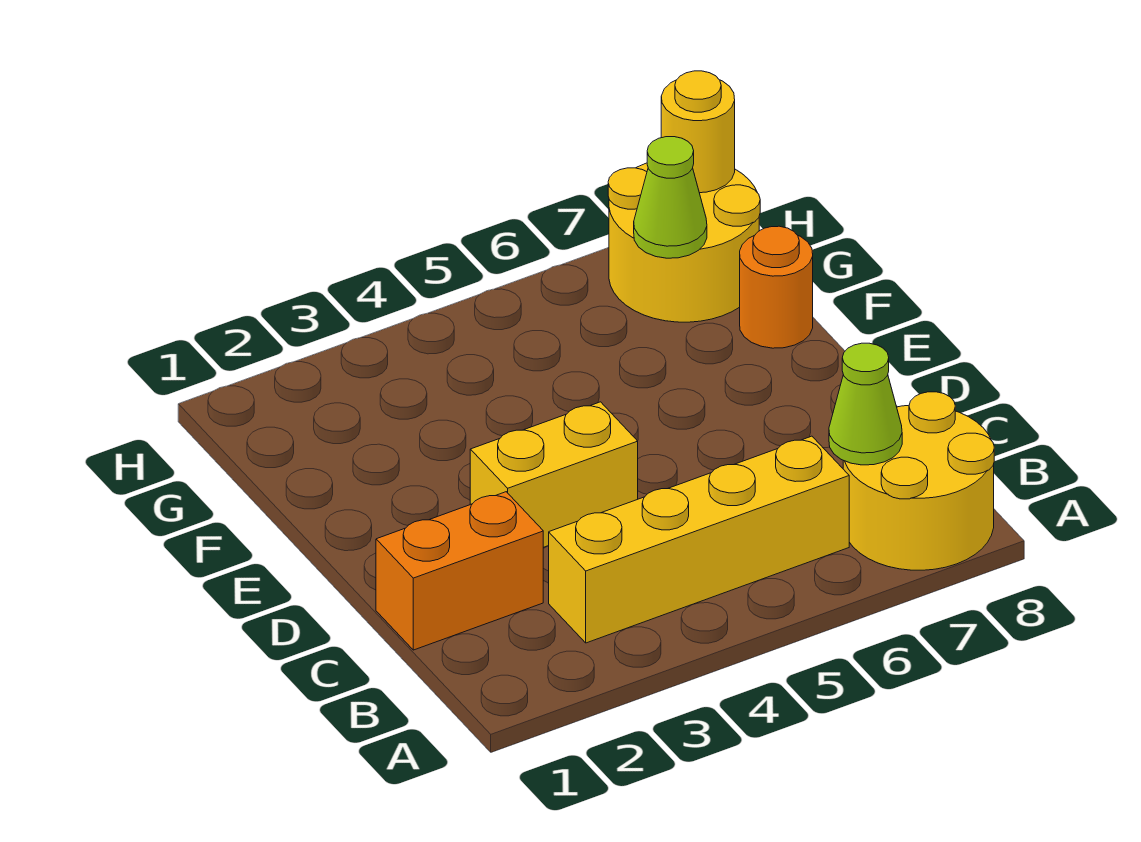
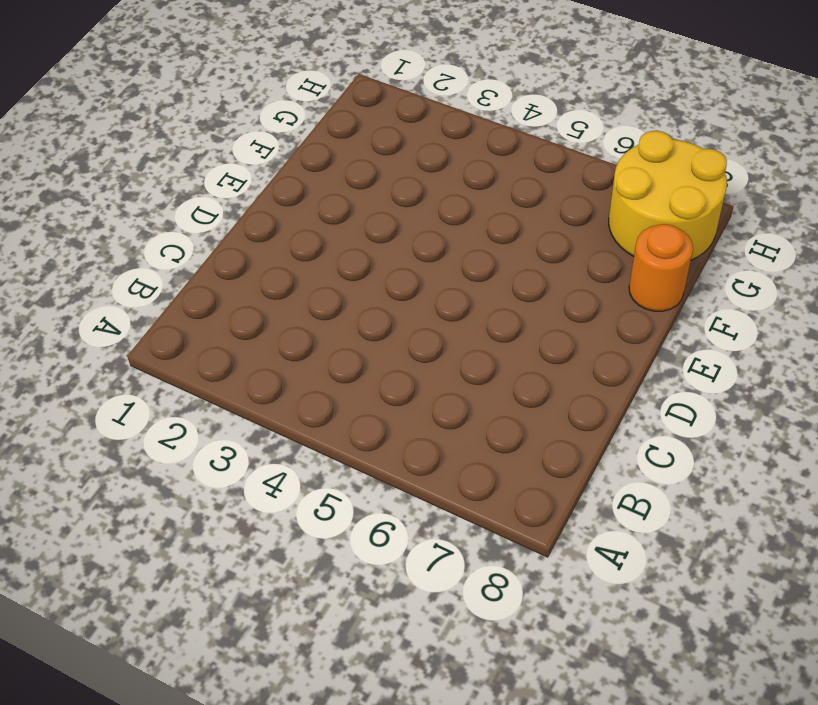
none -> yellow round brick A7:B8 level 1
none -> yellow brick B3:B6 level 1

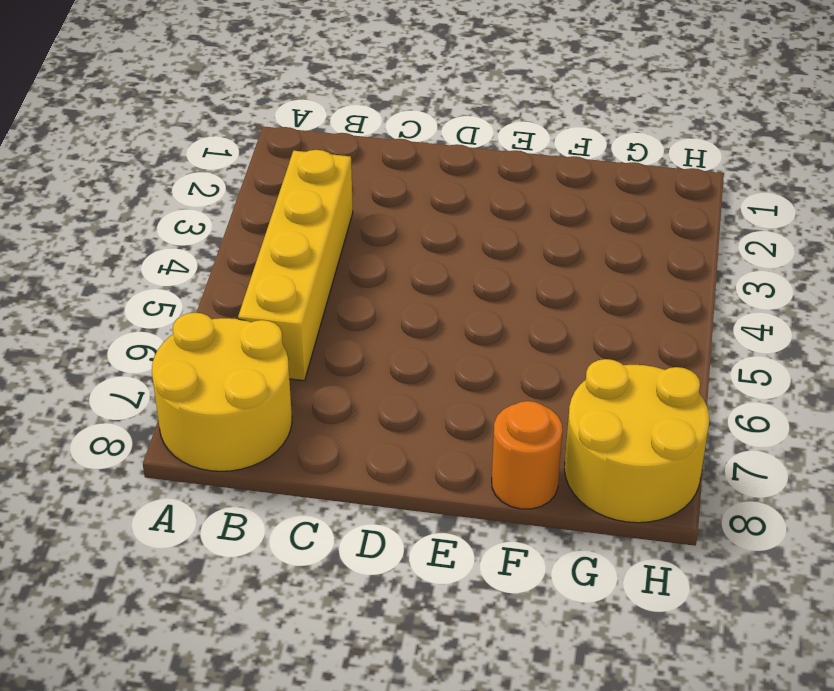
none -> orange brick C1:C2 level 1
none -> yellow brick D3:D4 level 1

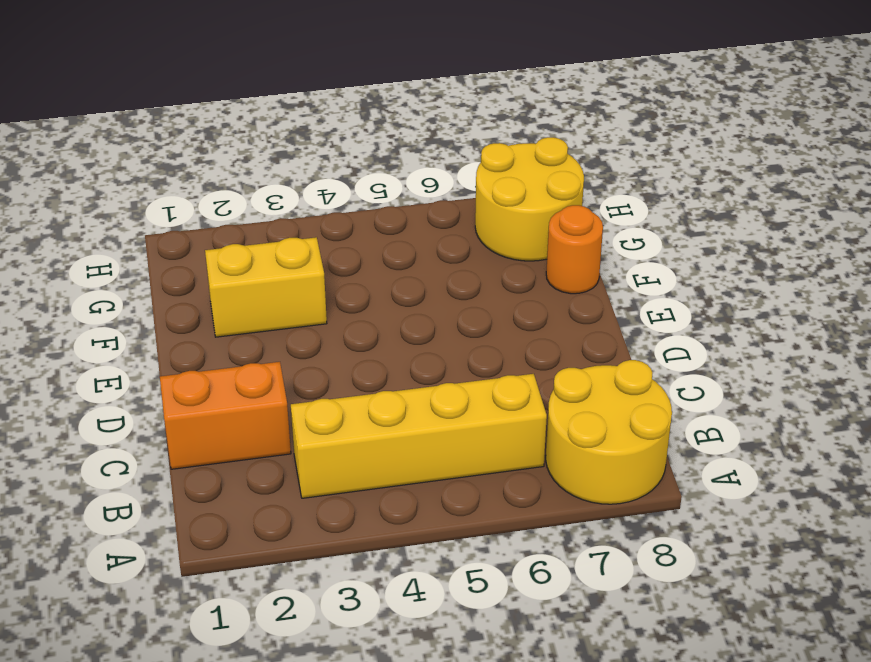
yellow brick F2:F3 level 1 -> yellow brick D3:D4 level 1
none -> lime cone B7 level 2
none -> lime cone G7 level 2

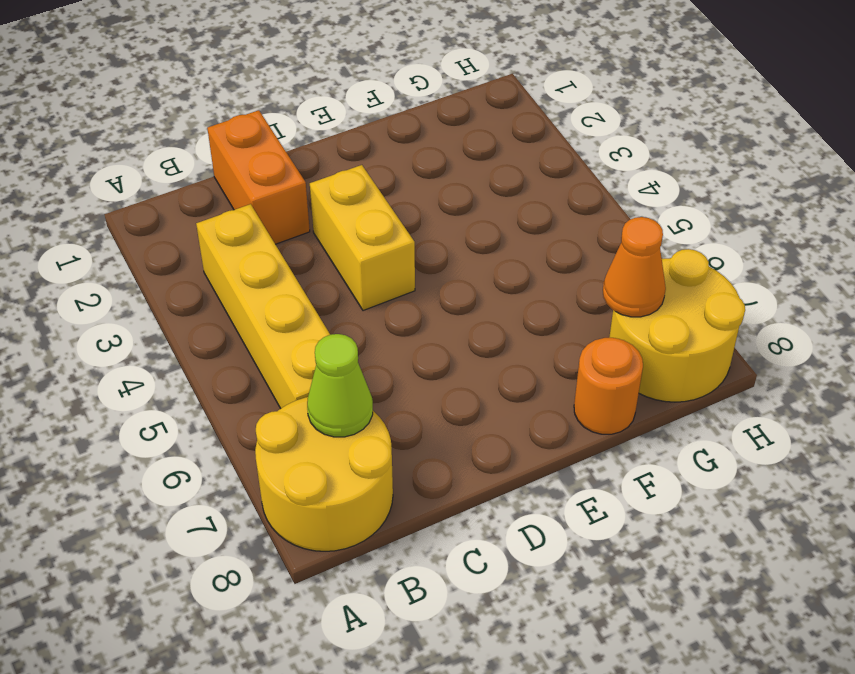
orange cone G7 level 2 -> lime cone G7 level 2
none -> yellow round brick H8 level 2

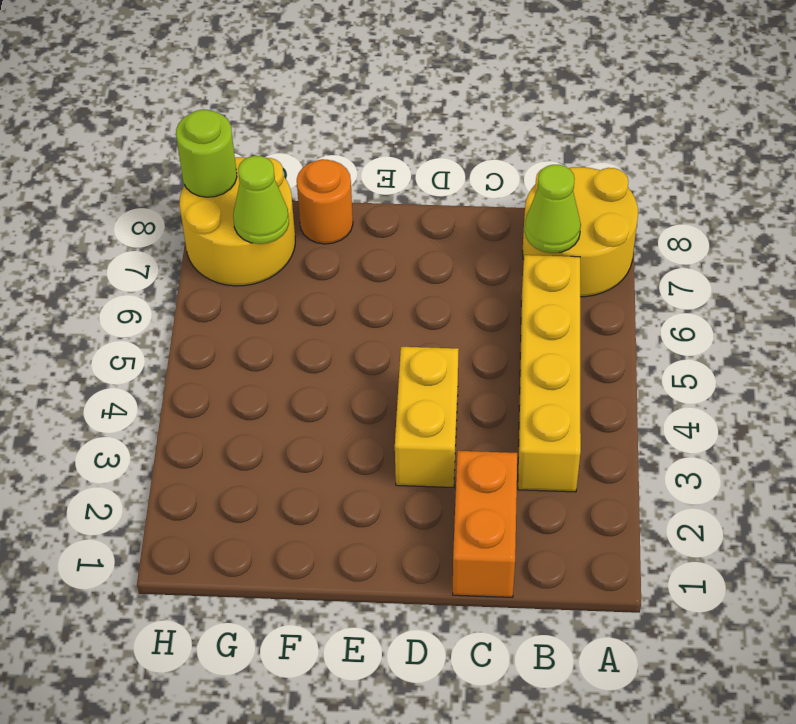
lime round brick H8 level 2 -> yellow round brick H8 level 2

